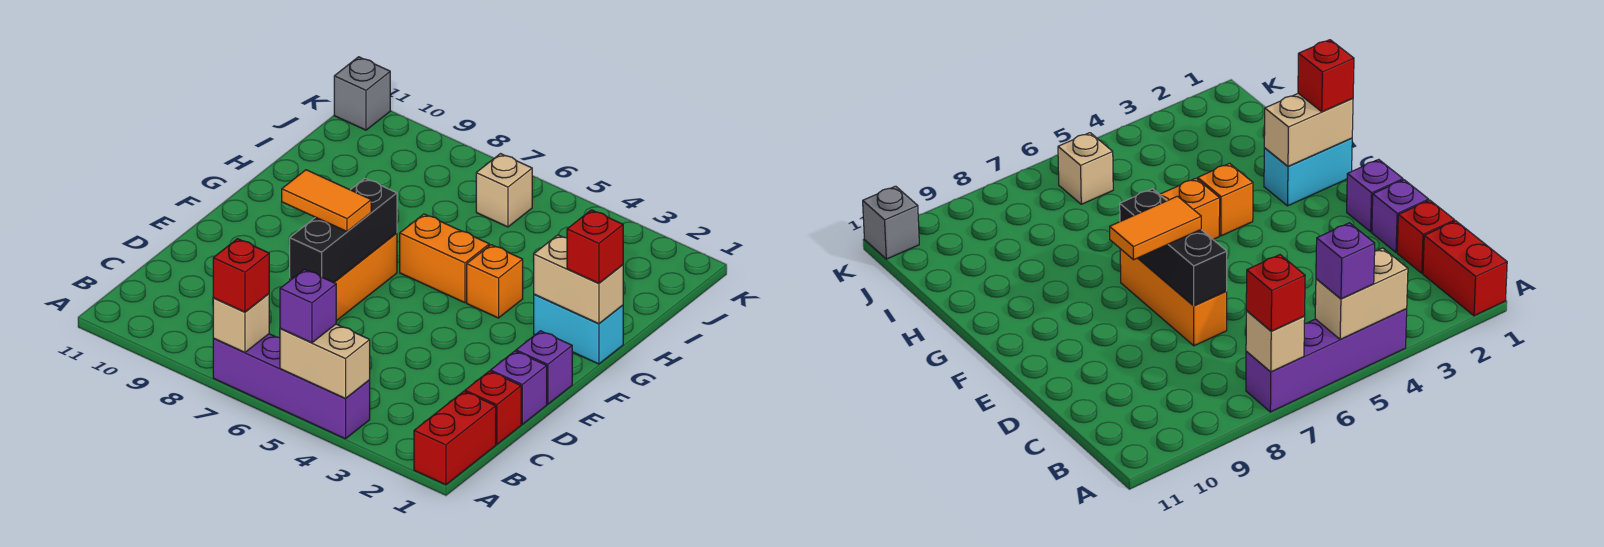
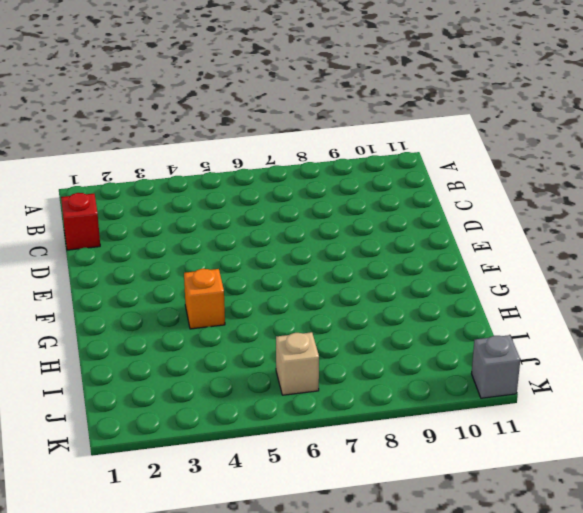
none -> red brick A1:B1 level 1
none -> purple brick A4:A7 level 1
none -> purple brick D1 level 1

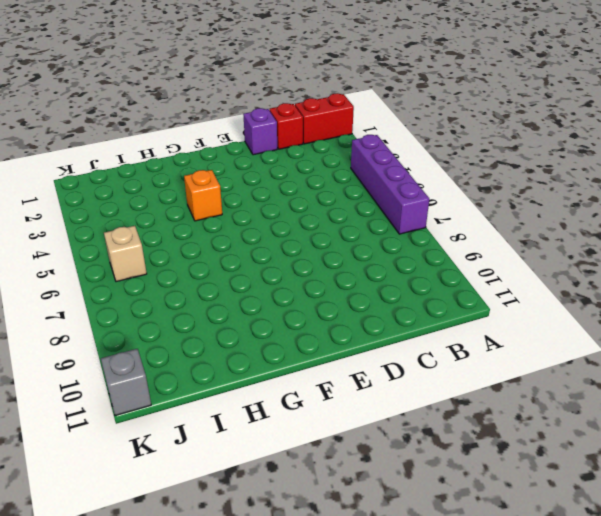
none -> orange brick D7:F7 level 1
none -> purple brick E1 level 1
none -> cyan brick G1:G2 level 1

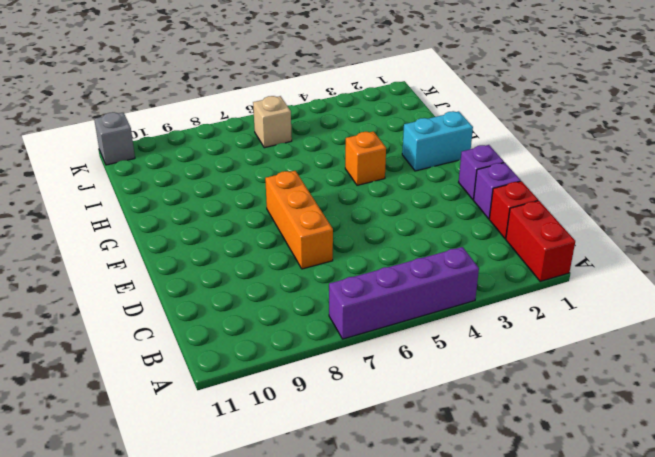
none -> orange brick G5:G6 level 1
none -> tan brick A4:A5 level 2
none -> tan brick A7 level 2

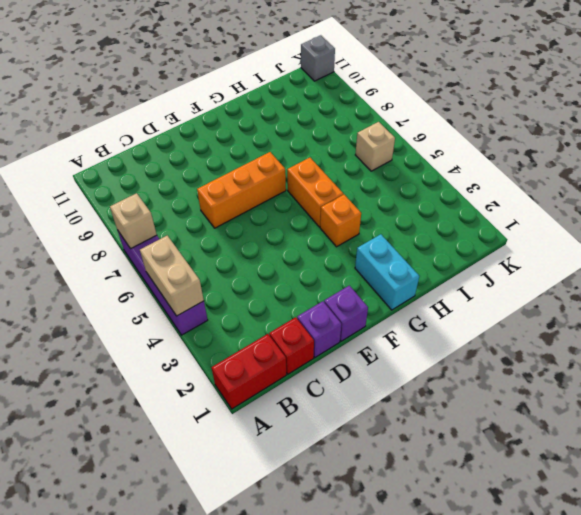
none -> black brick D7:F7 level 2
none -> tan brick G1:G2 level 2
none -> purple brick A5 level 3

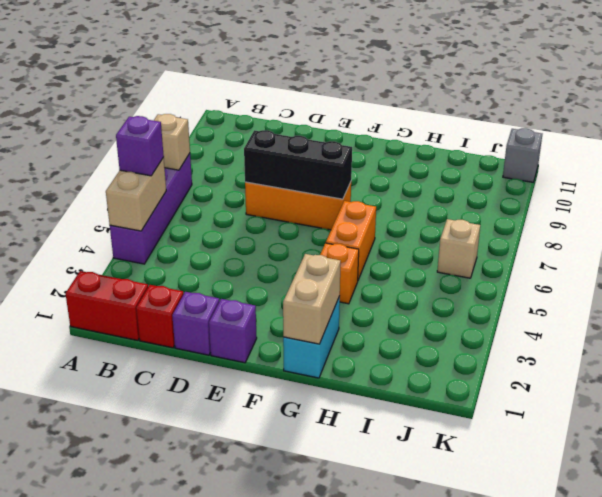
none -> red brick A7 level 3
none -> orange tile E7:E8 level 3
none -> red brick G1 level 3

